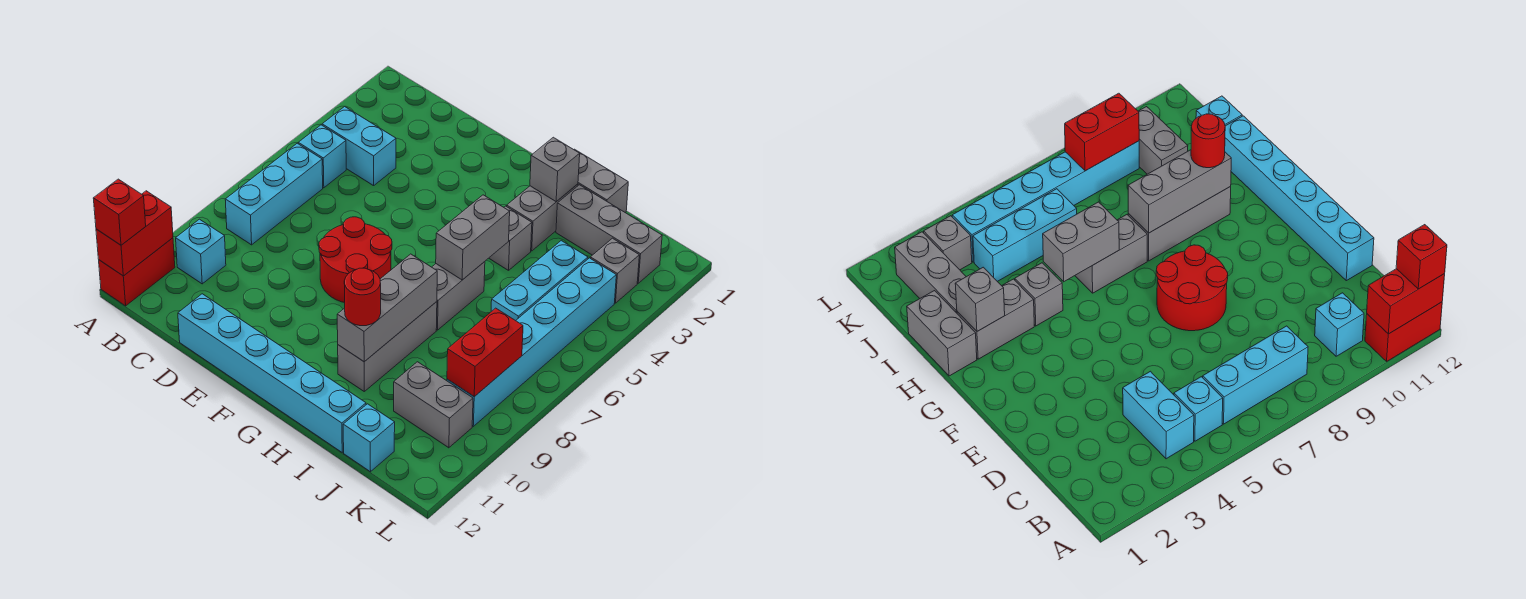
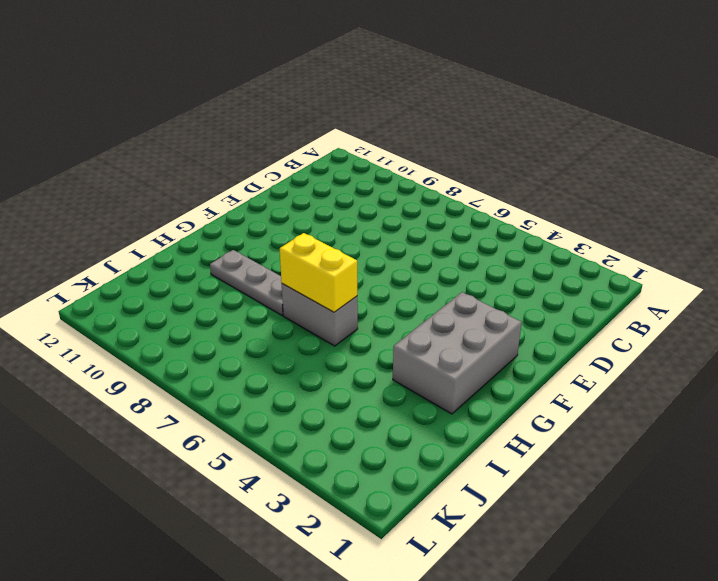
grey brick F2:H3 level 1 -> grey brick H2:H3 level 1
yellow brick H6:H7 level 2 -> grey brick H5:H6 level 2
grey plate H8:H10 level 1 -> grey brick H8:H10 level 1
none -> red brick A11:A12 level 1
none -> cyan brick B4:C4 level 1
none -> cyan brick B5 level 1

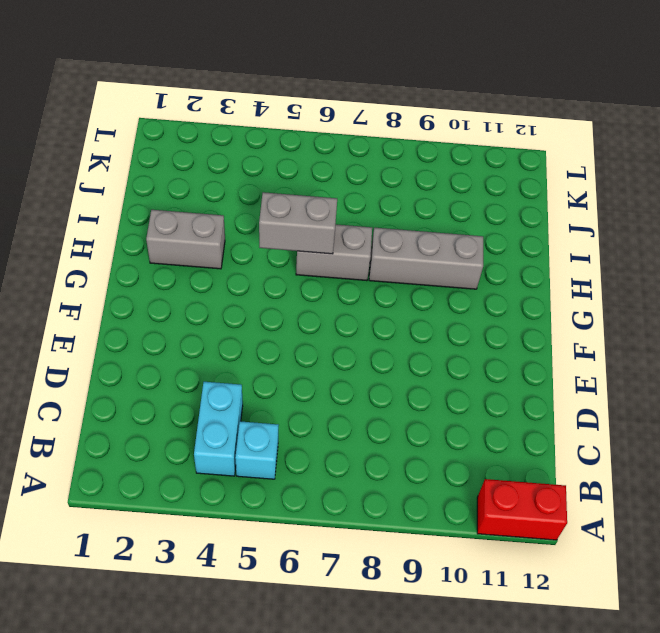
none -> cyan brick B6:B8 level 1
none -> cyan brick B10 level 1
none -> cyan brick D12:I12 level 1

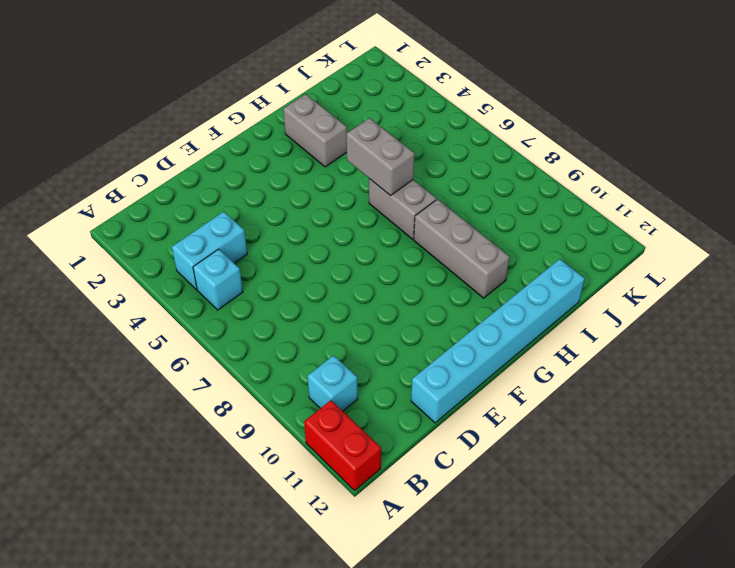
none -> cyan brick B6:B8 level 1
none -> red round brick E7:F8 level 1
none -> grey brick H1:I1 level 1

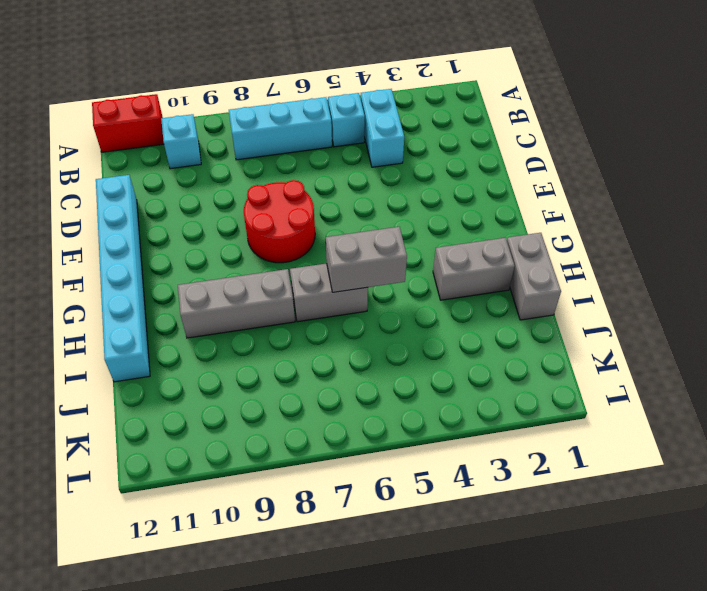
none -> grey brick H4 level 1
none -> grey brick I2:K2 level 1
none -> cyan brick J4:J6 level 1

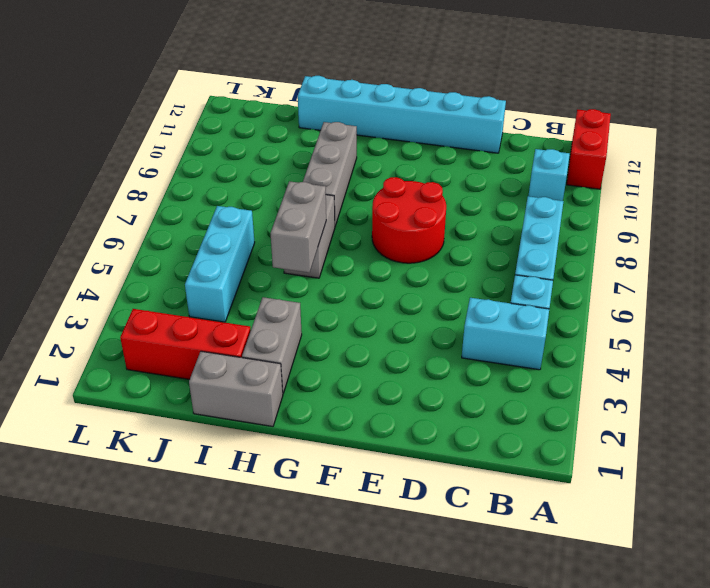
red brick I2:K2 level 1 -> grey brick I2:K2 level 1
none -> grey brick H4 level 1
none -> grey brick J10:K10 level 1
none -> cyan brick J12 level 1

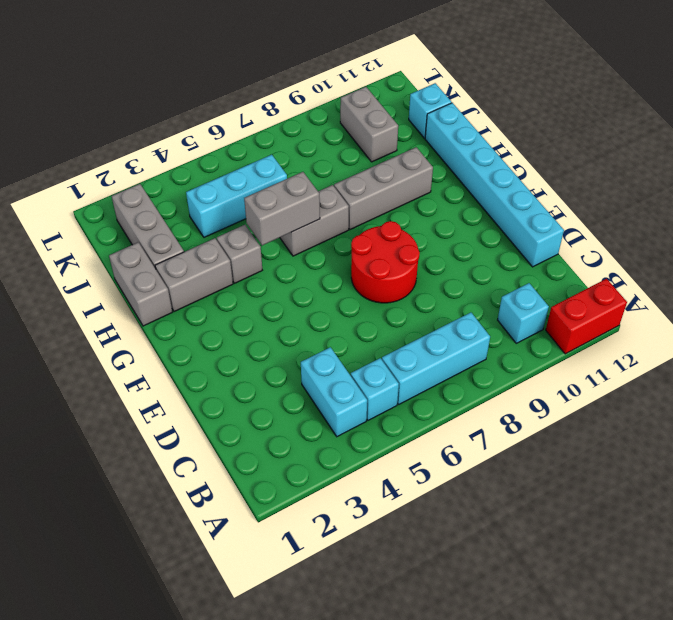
none -> grey brick K3 level 1
none -> cyan brick K4:K9 level 1
none -> red brick A11:A12 level 2

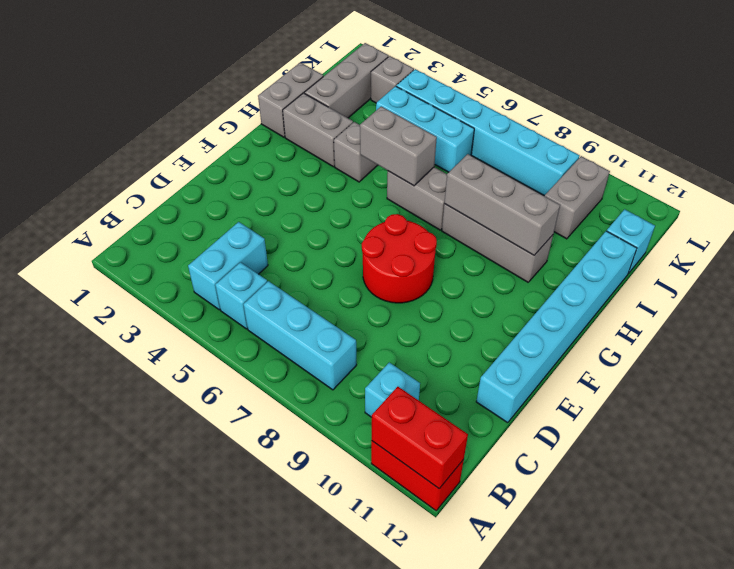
none -> grey brick H2 level 2
none -> red brick K8:K9 level 2
none -> red brick A12 level 3

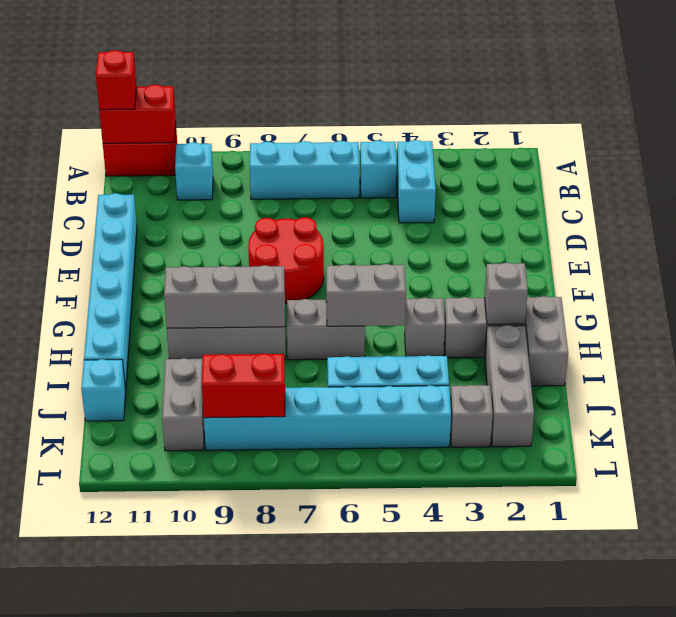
none -> red round brick H10 level 3

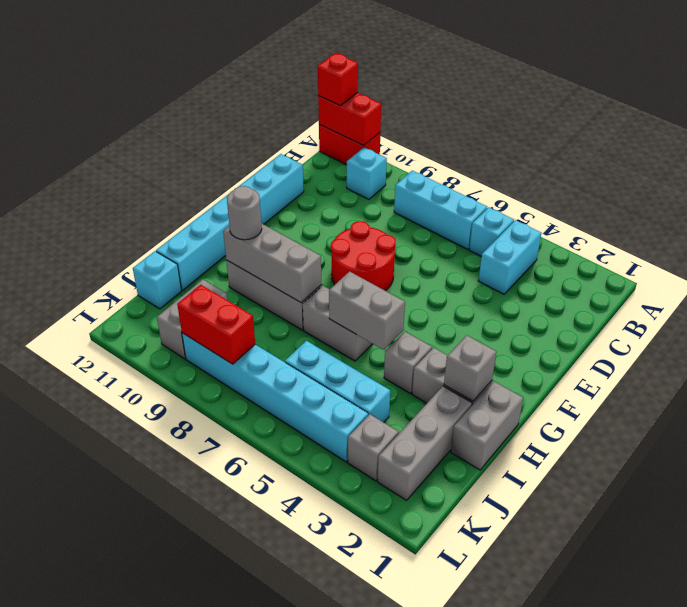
grey round brick H10 level 3 -> red round brick H10 level 3

